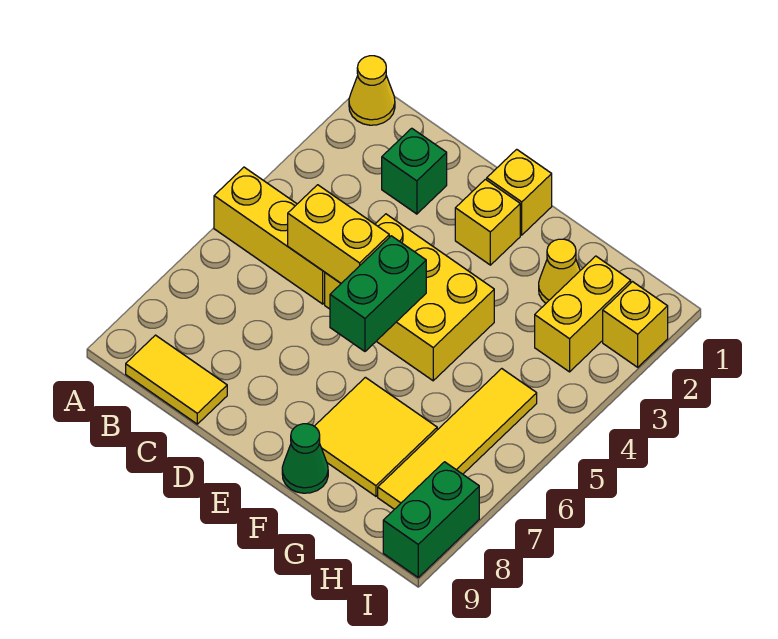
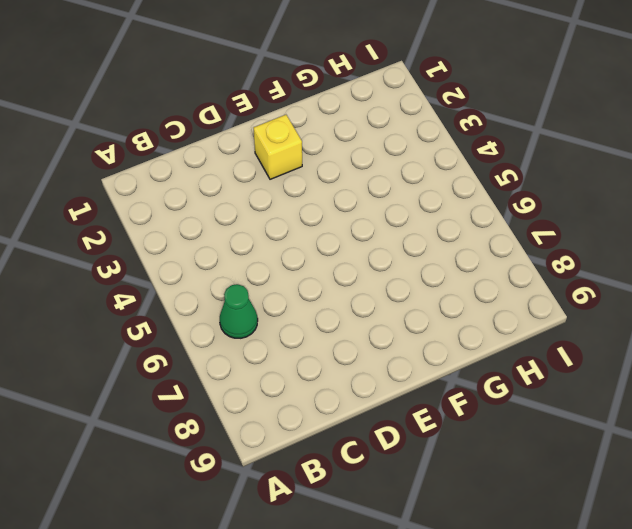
green cone B6 level 1 -> green cone F9 level 1
none -> yellow cone A1 level 1
none -> yellow brick A5:C5 level 1
none -> yellow tile B9:C9 level 1

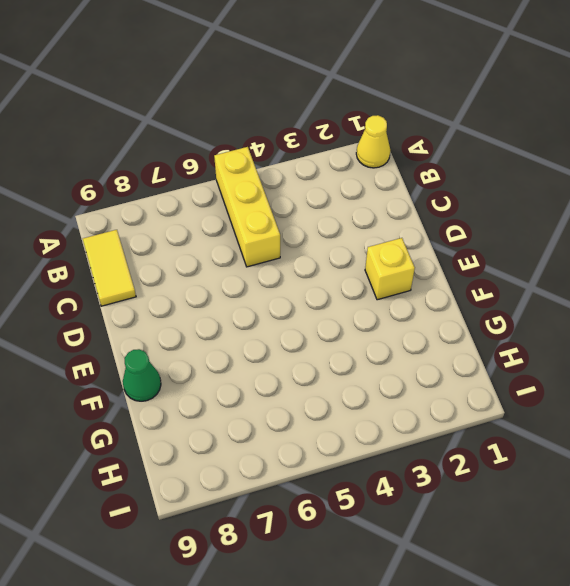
none -> green brick C2 level 1
none -> yellow brick D4:F5 level 1
none -> yellow brick E1 level 1

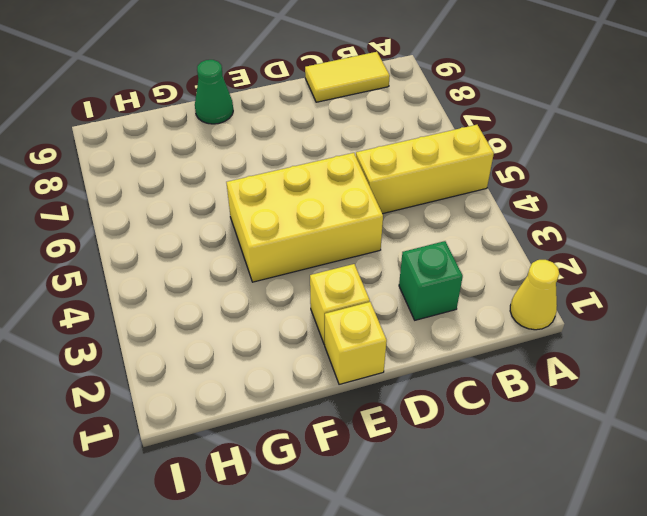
none -> yellow tile F7:G8 level 1
none -> yellow cone G2 level 1
none -> yellow brick H2:H3 level 1

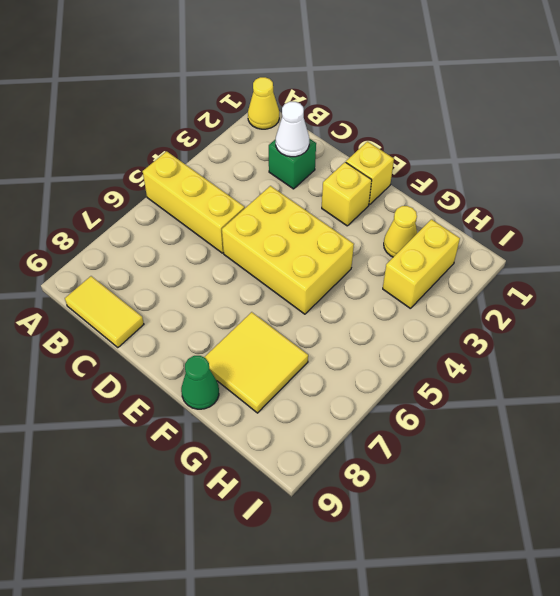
white cone C2 level 2 -> none
none -> yellow tile H5:H8 level 1
none -> yellow brick I2 level 1
none -> green brick I8:I9 level 1

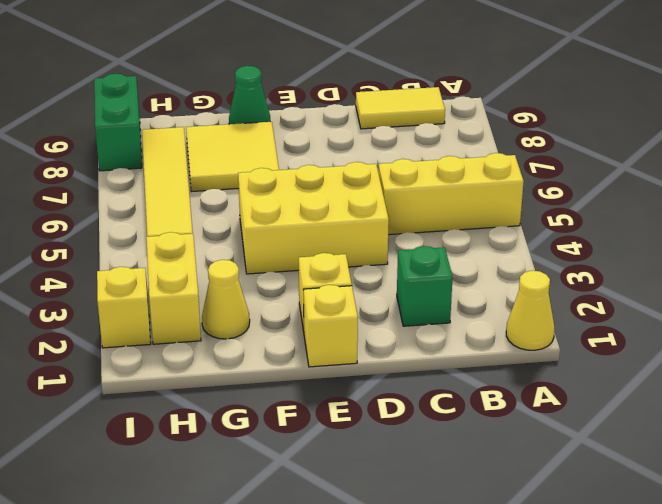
none -> yellow brick C5:D5 level 2
none -> green brick E5:E6 level 2

